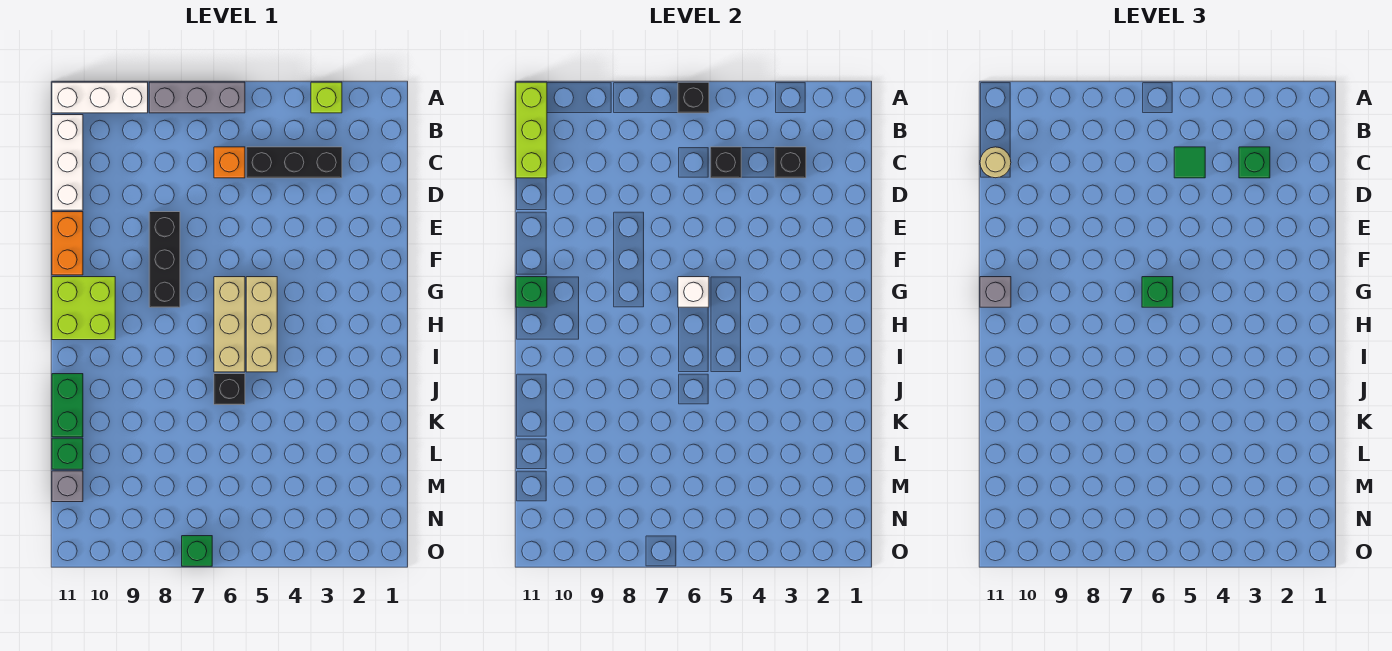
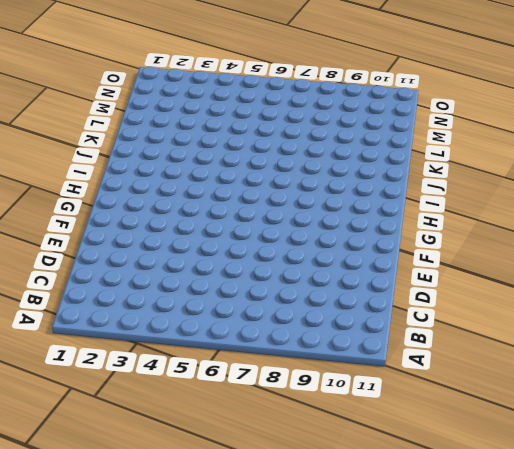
none -> lime brick A3 level 1
none -> grey brick A6:A8 level 1
none -> white brick A9:A11 level 1

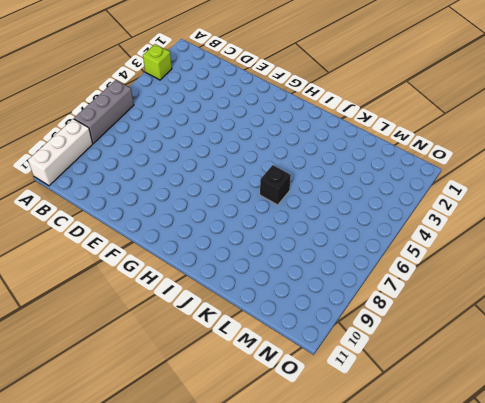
none -> white brick B11:D11 level 1
none -> black brick C3:C5 level 1
none -> orange brick C6 level 1

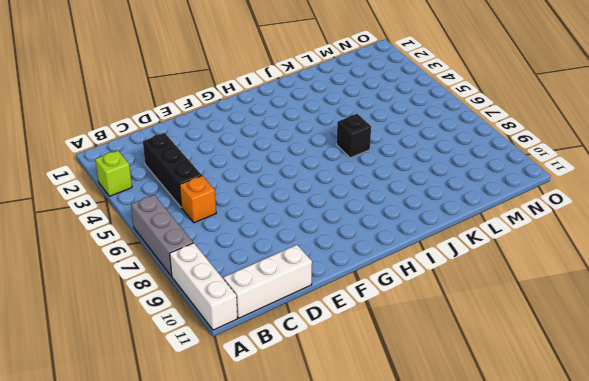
none -> black brick E8:G8 level 1
none -> orange brick E11:F11 level 1
none -> tan brick G5:I5 level 1

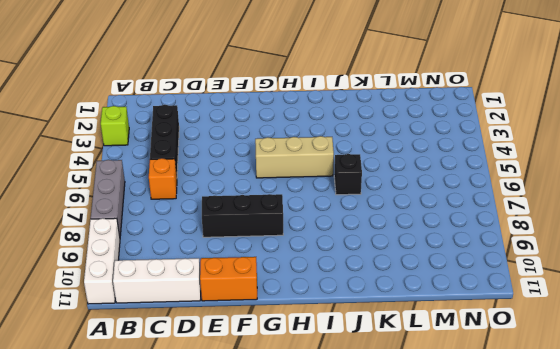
none -> tan brick G6:I6 level 1
none -> lime brick G10:H11 level 1
none -> green brick J11:K11 level 1

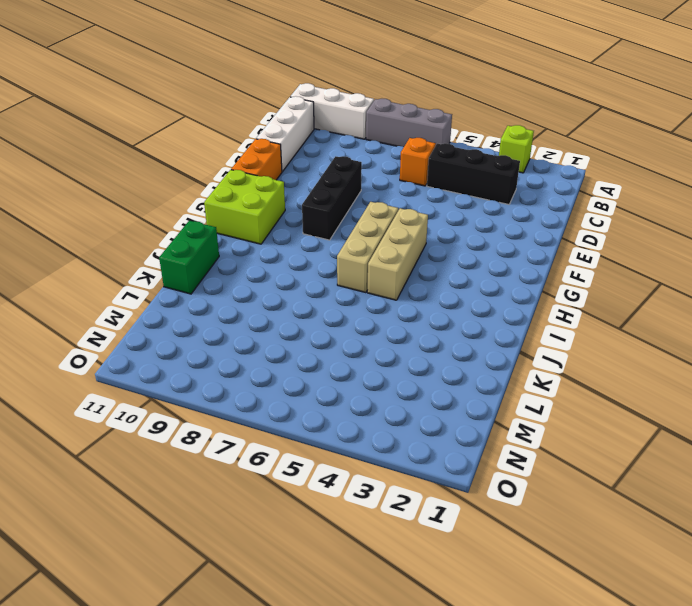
none -> black brick J6 level 1
none -> green brick L11 level 1
none -> grey brick M11 level 1

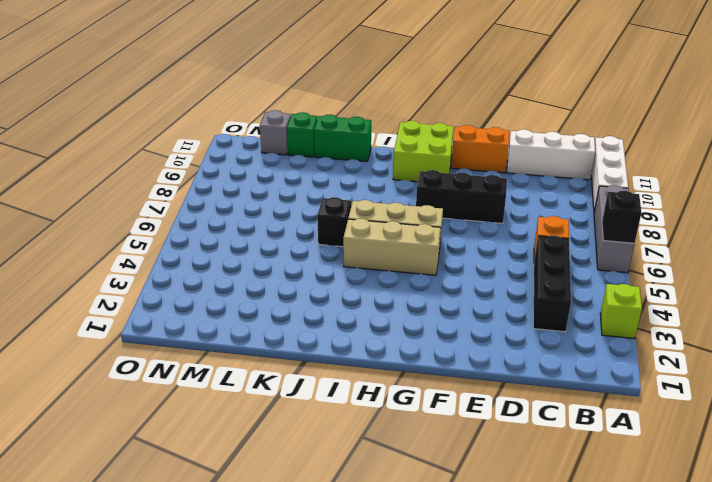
none -> green brick O7 level 1
none -> lime brick A11:C11 level 2
none -> black brick C3 level 2

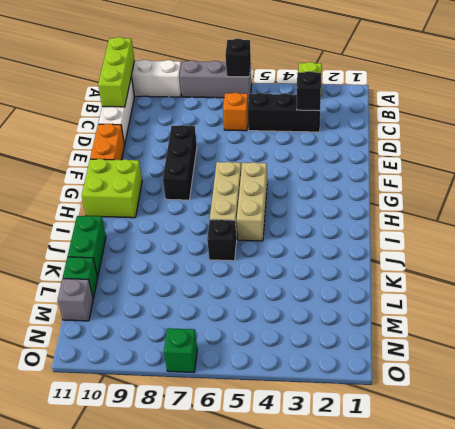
none -> black brick C5 level 2
none -> white brick G6 level 2
none -> green brick G11 level 2

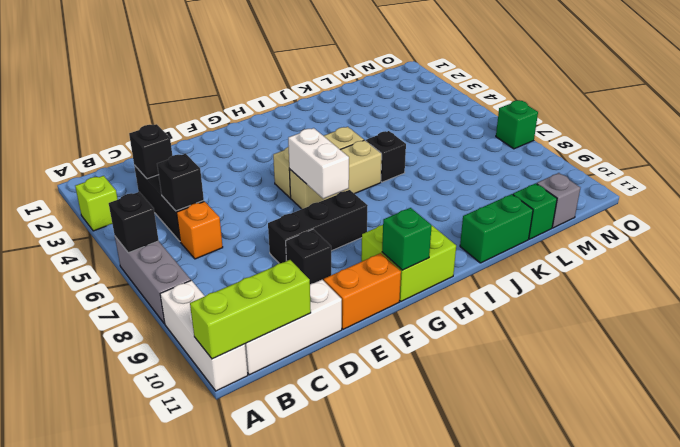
black brick E9 level 1 -> none
white brick G6:G7 level 2 -> white brick G6 level 2
none -> green brick C3 level 3
none -> green tile C5 level 3
none -> tan round brick C11 level 3

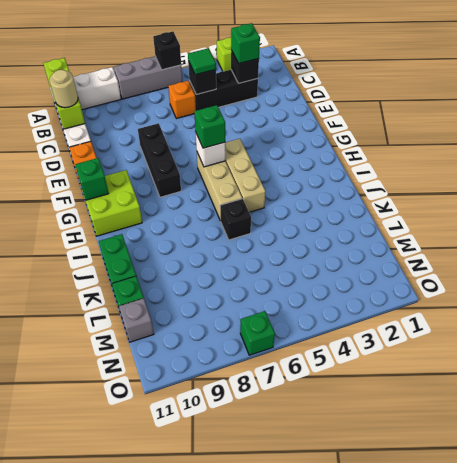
none -> grey brick G11 level 3

